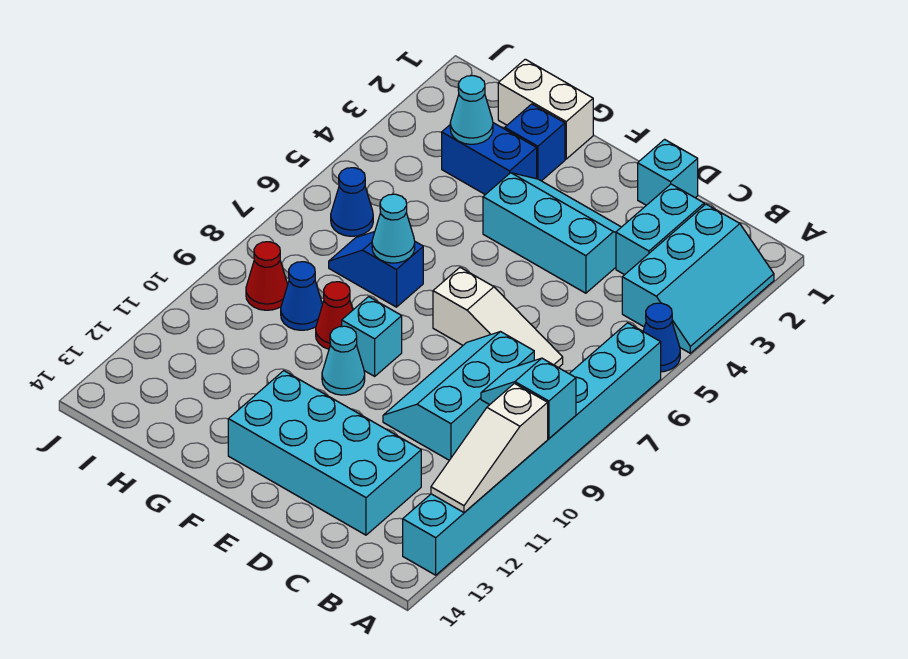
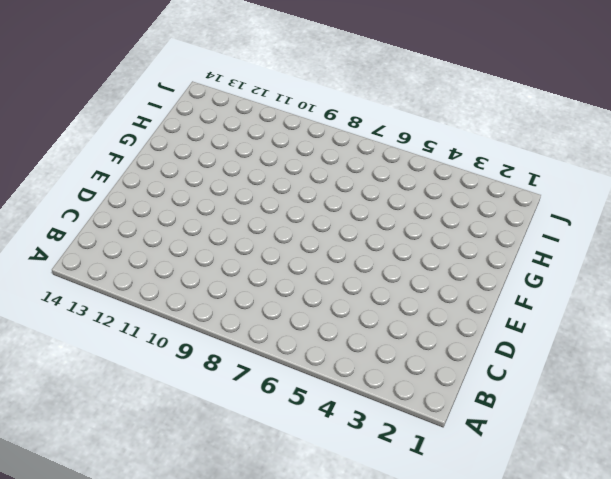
none -> cyan slope A2:B4 level 1 top B
none -> blue cone A5 level 1
none -> cyan brick A6:A13 level 1

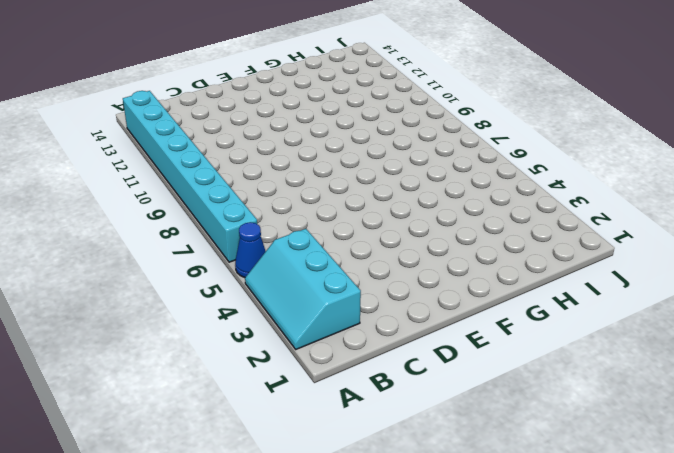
none -> cyan brick C2:C3 level 1
none -> white slope C7:E7 level 1 top E
none -> cyan slope C8:D10 level 1 top C

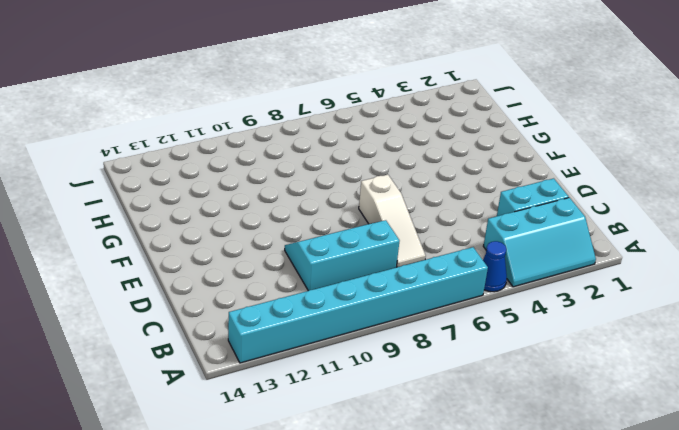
none -> cyan brick C12:F13 level 1
none -> cyan brick D1 level 1
none -> cyan slope D3:F4 level 1 top 4

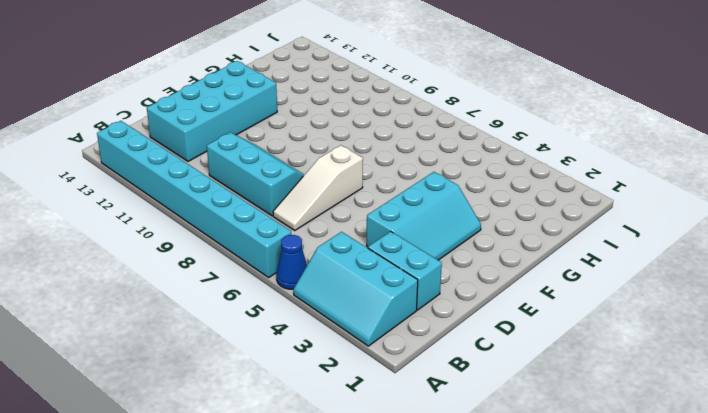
none -> cyan brick D1 level 1
none -> cyan brick F9 level 1
none -> cyan cone F10 level 1

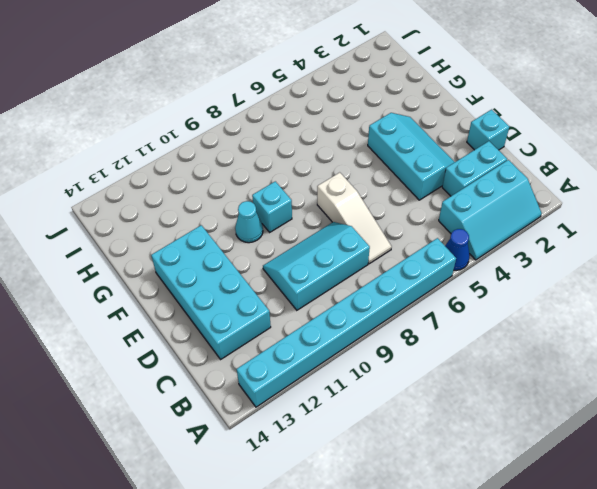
none -> white brick G1:H1 level 1
none -> blue brick G2 level 1
none -> blue brick G3:H3 level 1

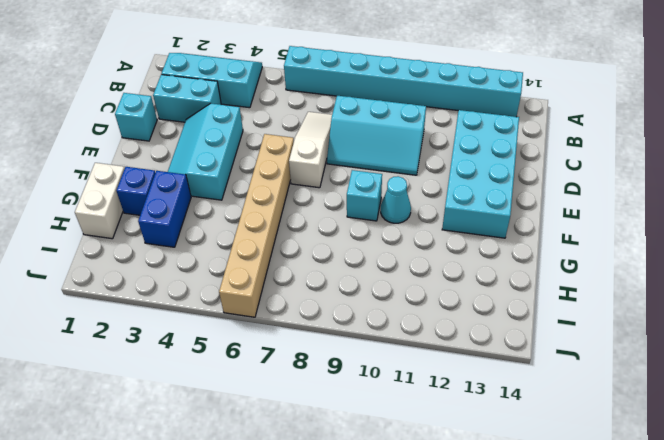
tan brick E6:J6 level 1 -> blue cone I6 level 1
none -> blue cone A5 level 1
none -> blue slope G7:H7 level 1 top G
none -> red cone G9 level 1

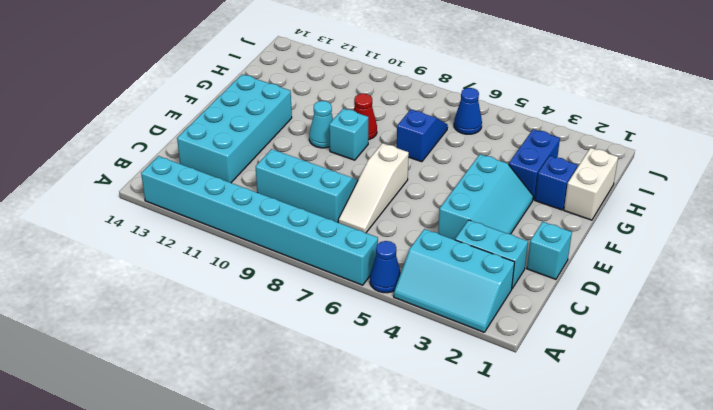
none -> blue cone H9 level 1
none -> red cone I9 level 1
none -> cyan slope A9:B9 level 2 top A

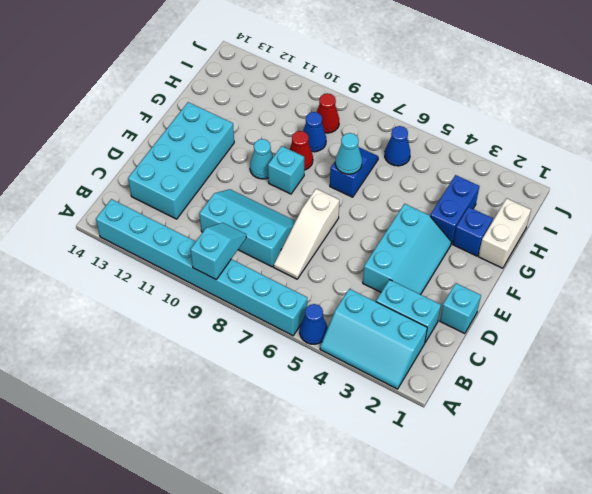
none -> white slope A10:A12 level 2 top 10
none -> cyan cone H3 level 2

